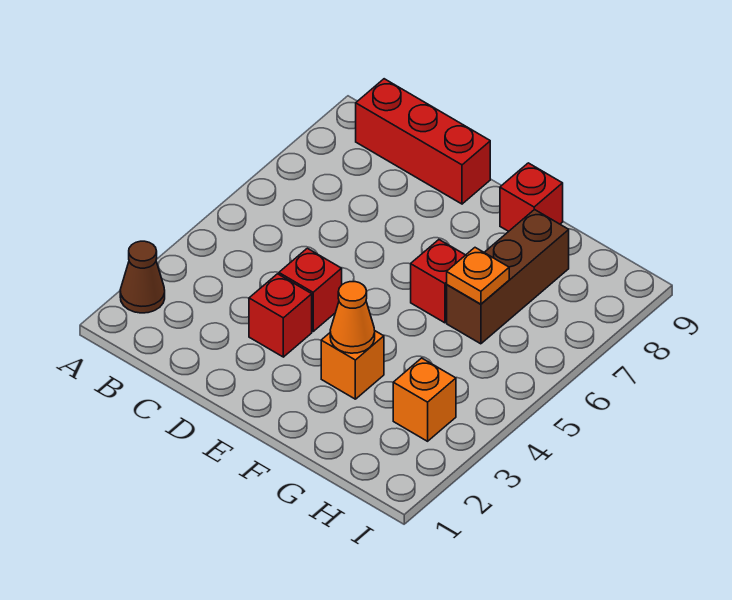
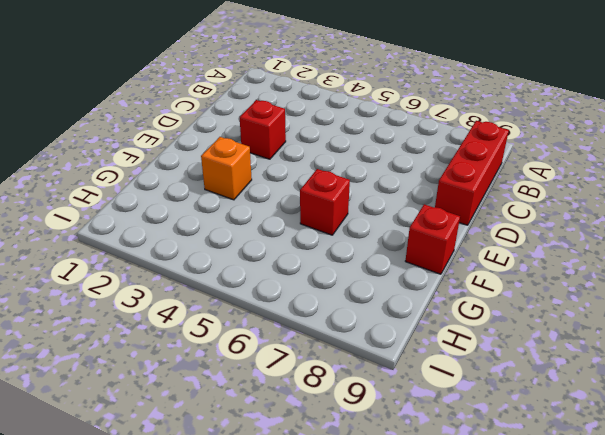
none -> brown cone A2 level 1
none -> red brick D4 level 1

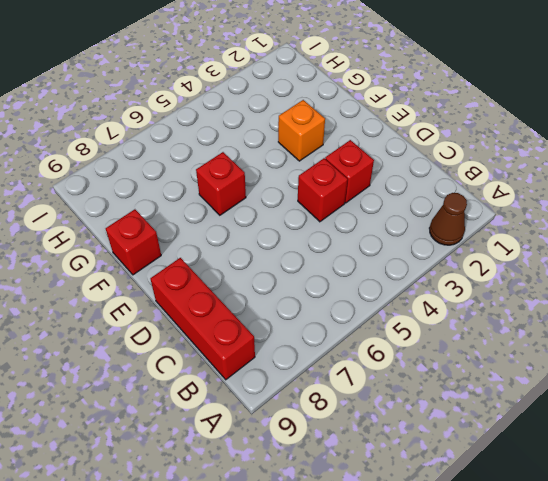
none -> brown brick G6:G8 level 1
none -> orange brick H3 level 1

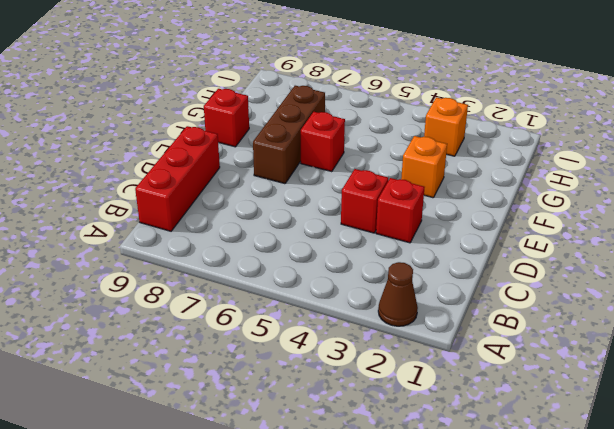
brown brick E7:G7 level 1 -> brown brick G6:G8 level 1
none -> orange cone F3 level 2
none -> orange plate G6 level 2

